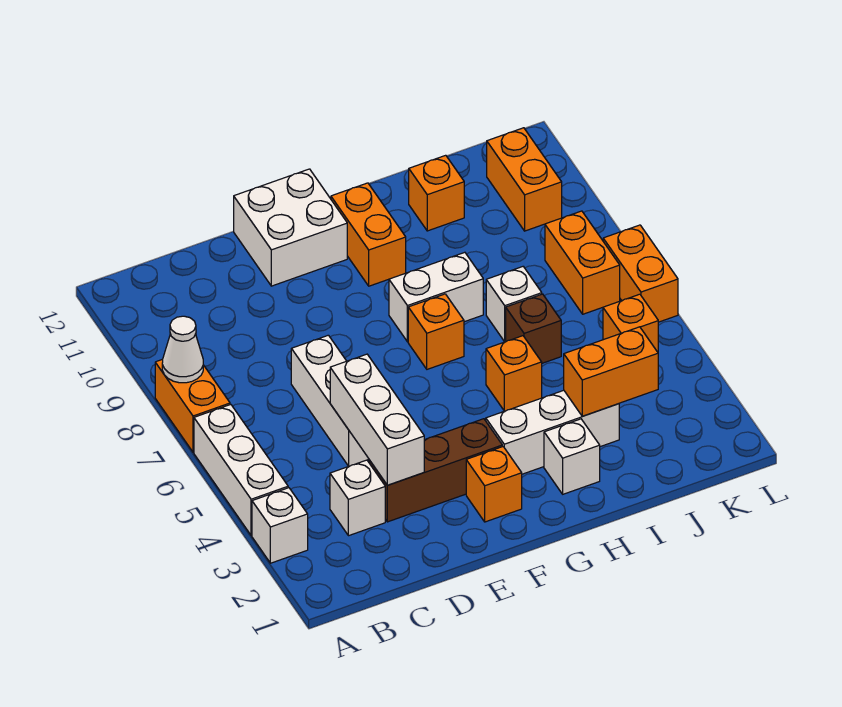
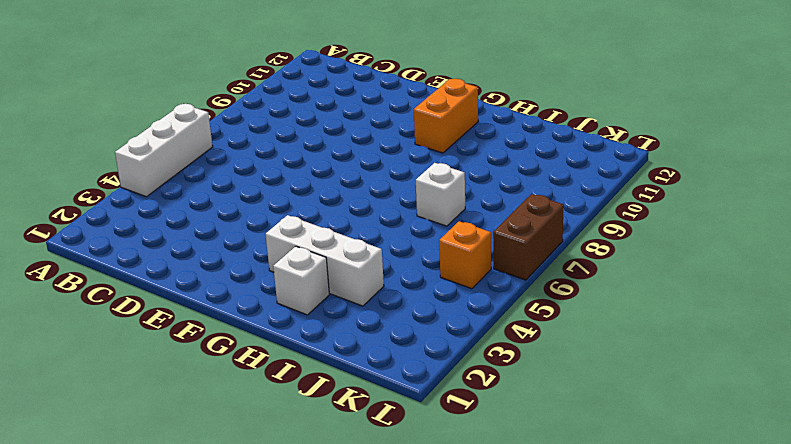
brown brick L6:L7 level 1 -> orange brick L6:L7 level 1
none -> white brick A3 level 1
none -> orange brick A7:A8 level 1
none -> white brick C3 level 1

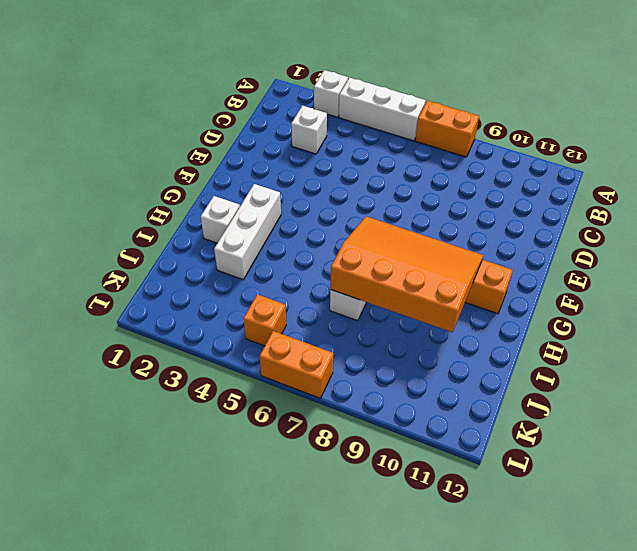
orange slope G7:I10 level 2 top I -> none
none -> brown brick D3:F3 level 1
none -> white brick D5:D7 level 1
none -> white brick E11:F12 level 1

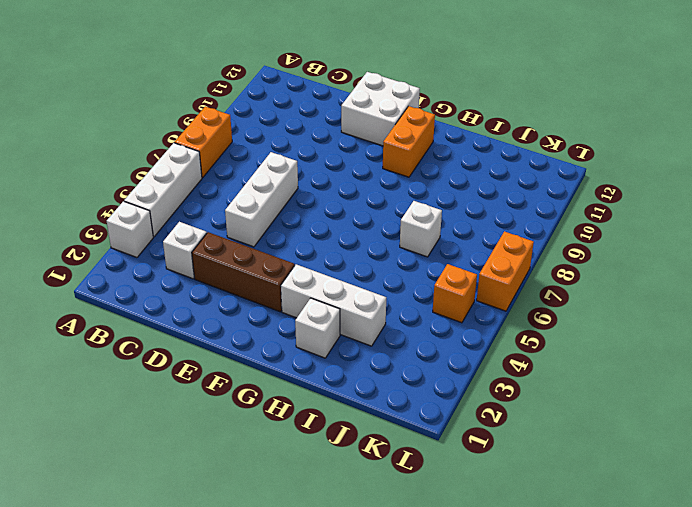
none -> orange brick F2 level 1
none -> orange brick G7 level 1
none -> white brick G8:H8 level 1

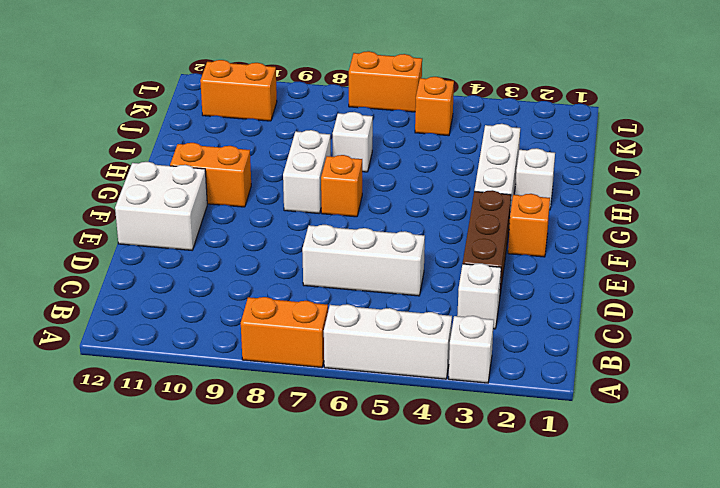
none -> orange brick H5 level 1
none -> brown brick I6 level 1
none -> orange brick I11 level 1

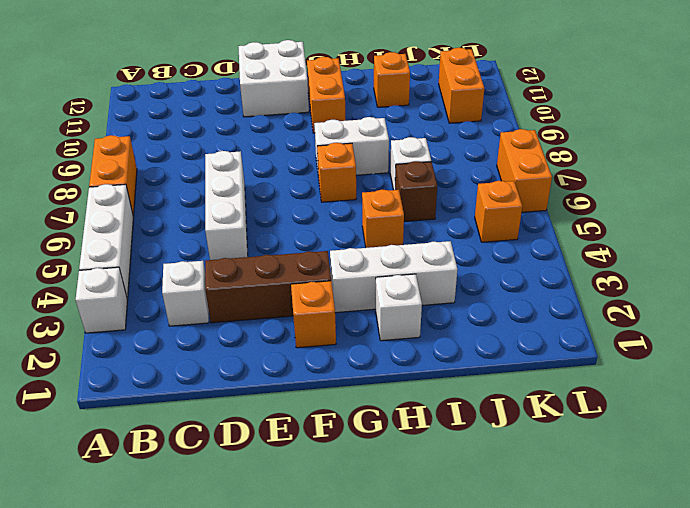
none -> orange brick K7:K8 level 1
none -> white cone A8 level 2
none -> white brick D3:D5 level 2

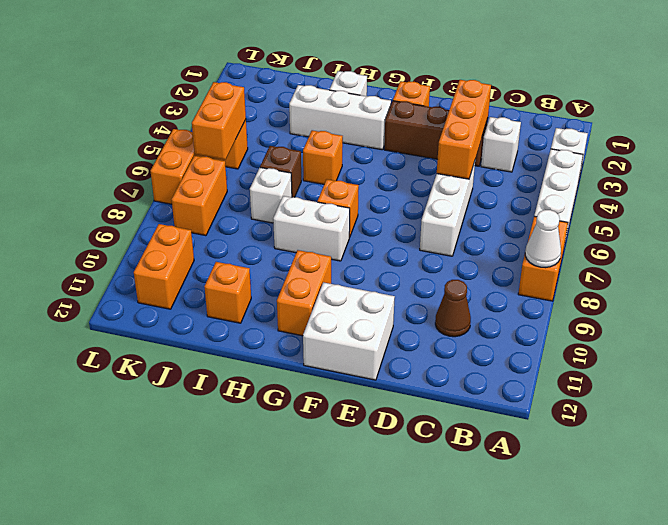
brown cone C10 level 1 -> none
orange brick D3:D5 level 2 -> white brick D3:D5 level 2
orange brick K5:K6 level 2 -> orange brick I3:J3 level 2

